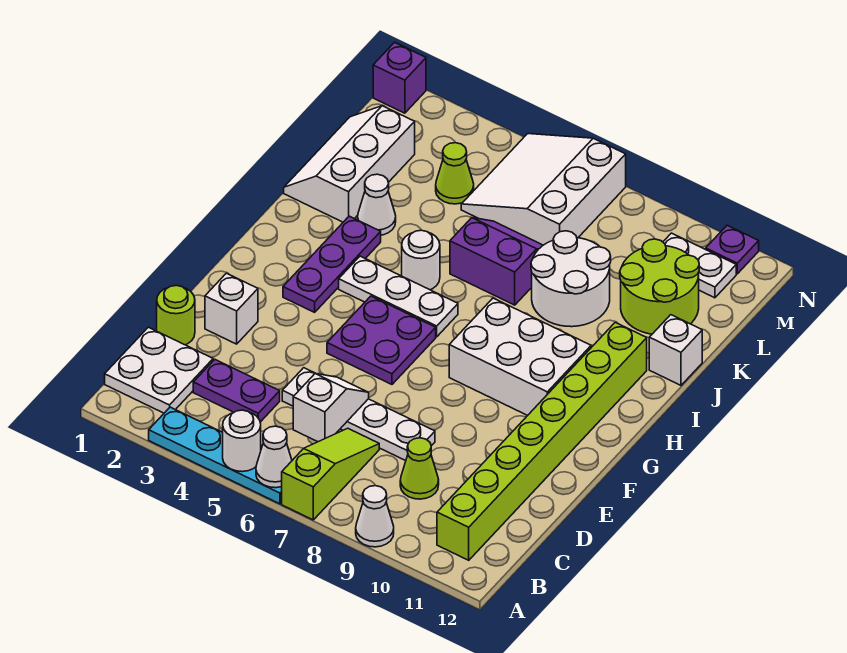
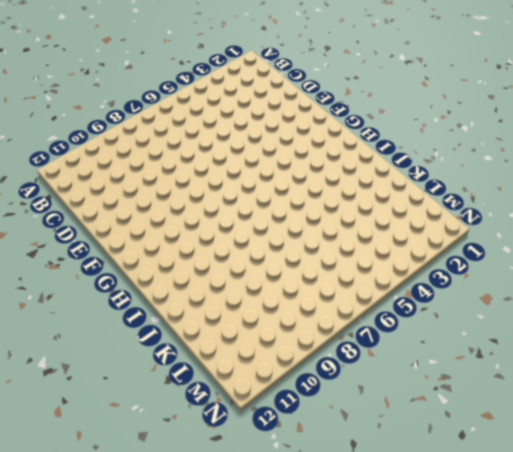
none -> cyan plate A3:A6 level 1
none -> lime slope A7:C7 level 1 top A
none -> white cone A9 level 1

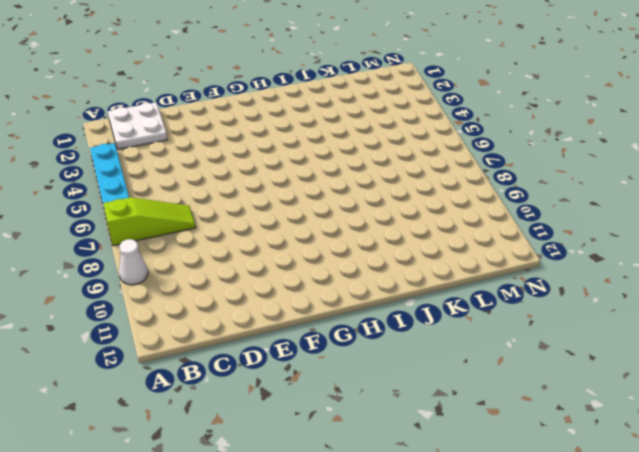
none -> lime brick B11:I11 level 1
none -> purple plate C3:C4 level 1
none -> lime cone C9 level 1

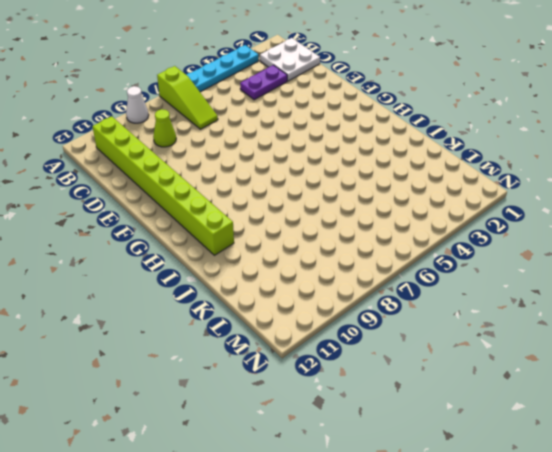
none -> lime round brick D1 level 1
none -> white plate D5:D8 level 1
none -> white brick E2 level 1

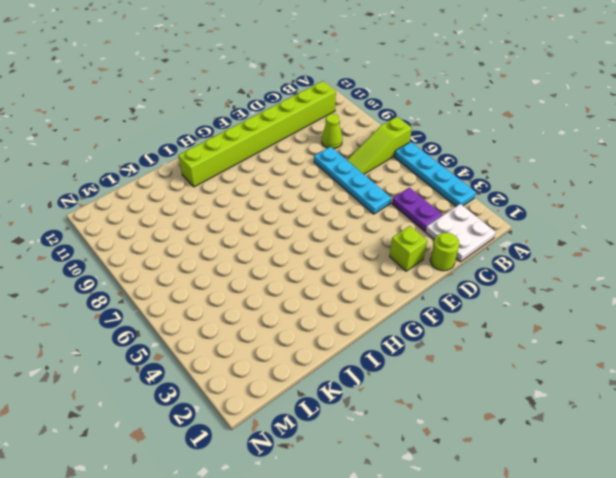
cyan plate D5:D8 level 1 -> white plate D5:D8 level 1
lime brick E2 level 1 -> white brick E2 level 1
none -> white cone A9 level 1
none -> purple plate F5:G6 level 1
none -> purple plate G3:I3 level 1

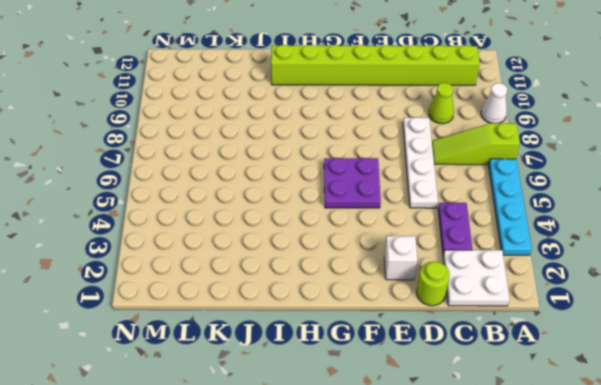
none -> purple plate G3:I3 level 1
none -> white brick G8:H10 level 1
none -> white plate H4:H6 level 1

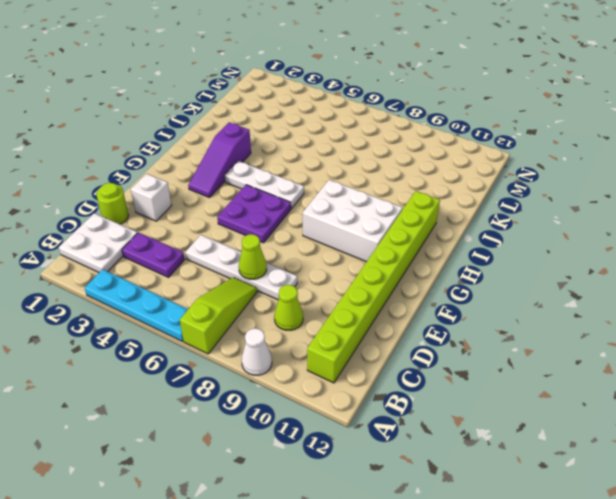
lime cone D7 level 2 -> lime cone L4 level 1
purple slope G3:I3 level 1 top I -> purple plate G3:I3 level 1
none -> white round brick I5 level 1
none -> white slope J1:L2 level 1 top 2
none -> white cone J3 level 1

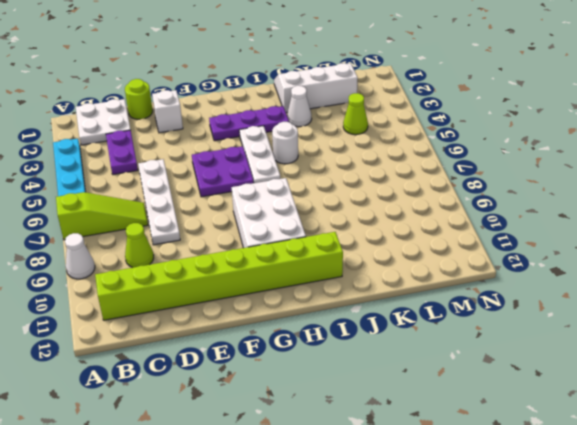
none -> purple slope J6:K7 level 1 top J
none -> white round brick J8:K9 level 1
none -> white brick J12 level 1

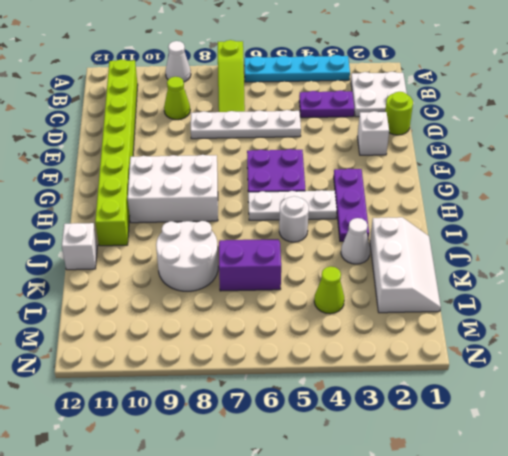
purple slope J6:K7 level 1 top K -> purple slope J6:K7 level 1 top J
none -> lime round brick K10:L11 level 1
none -> white slope L5:N7 level 1 top 7
none -> white plate M10:M11 level 1

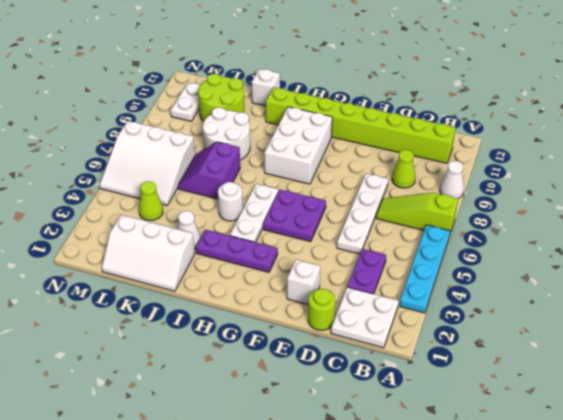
none -> purple brick N1 level 1
none -> purple plate N11 level 1
none -> white round brick A5 level 2

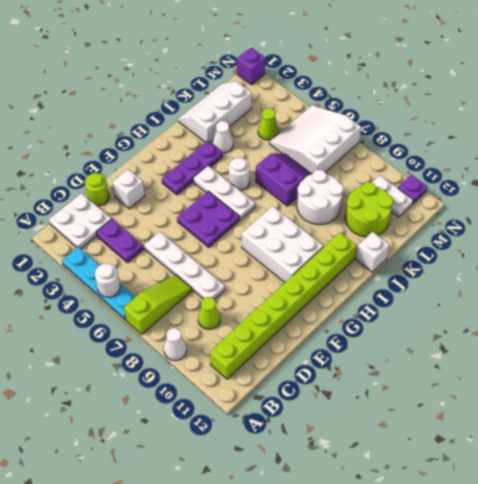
none -> white cone A6 level 2
none -> white slope C6:D6 level 2 top C

